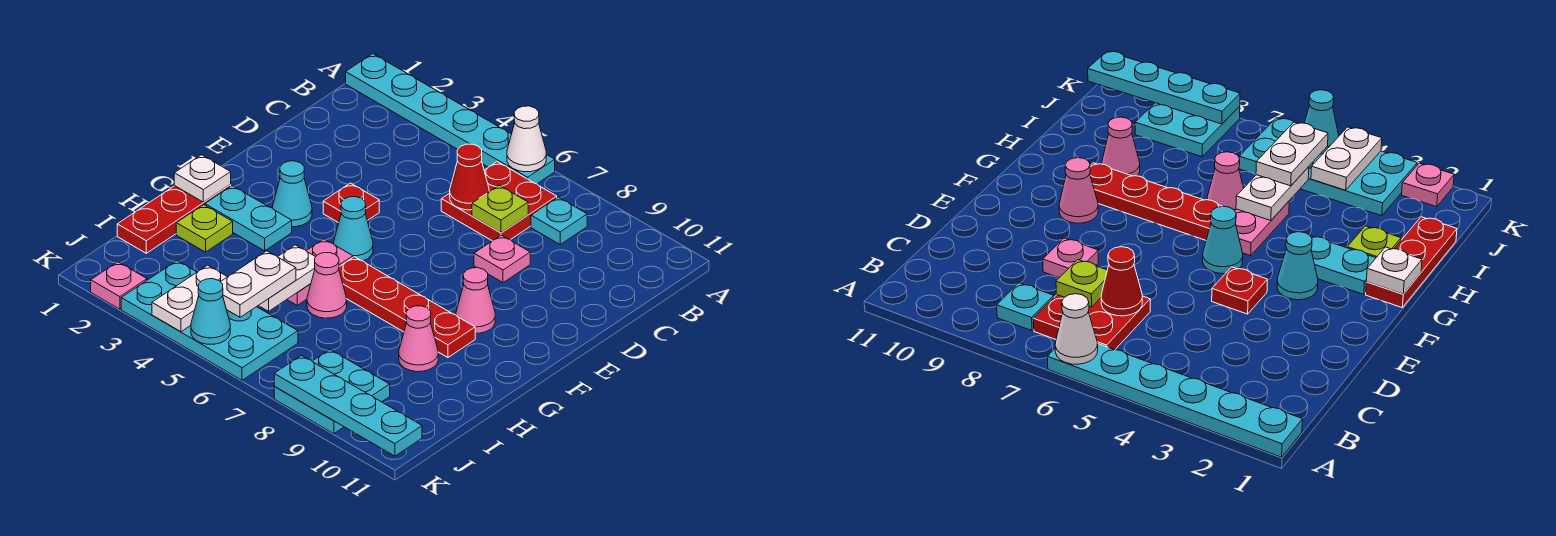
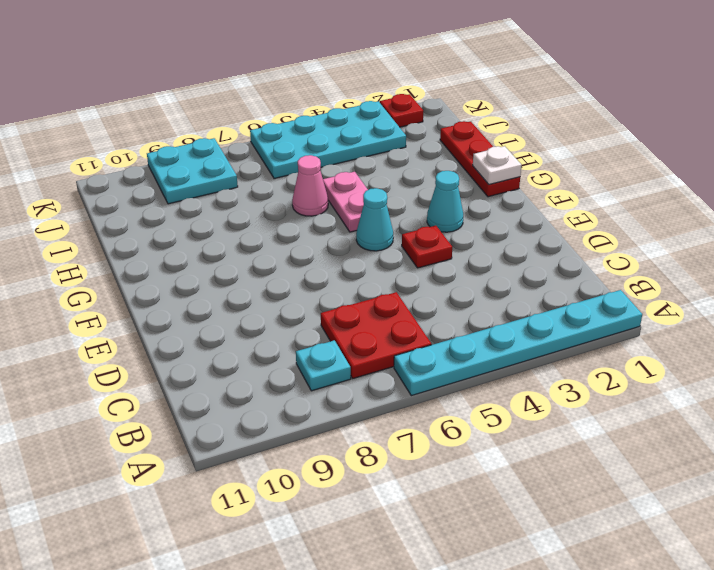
red plate K2 level 1 -> pink plate K2 level 1
none -> pink plate D8 level 1
none -> pink cone F9 level 1
none -> cyan plate G2:G3 level 1

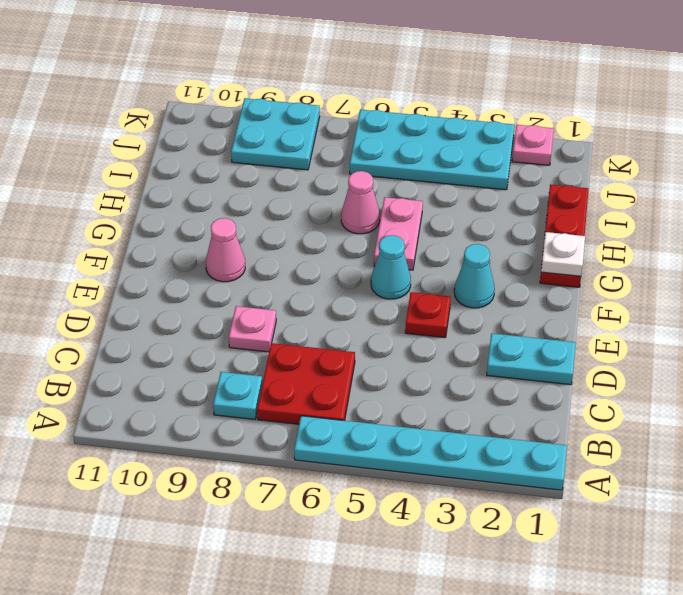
cyan plate D1:D2 level 1 -> cyan plate G2:G3 level 1
none -> red plate G6:G9 level 1
none -> lime plate H2 level 1
none -> pink cone H9 level 1

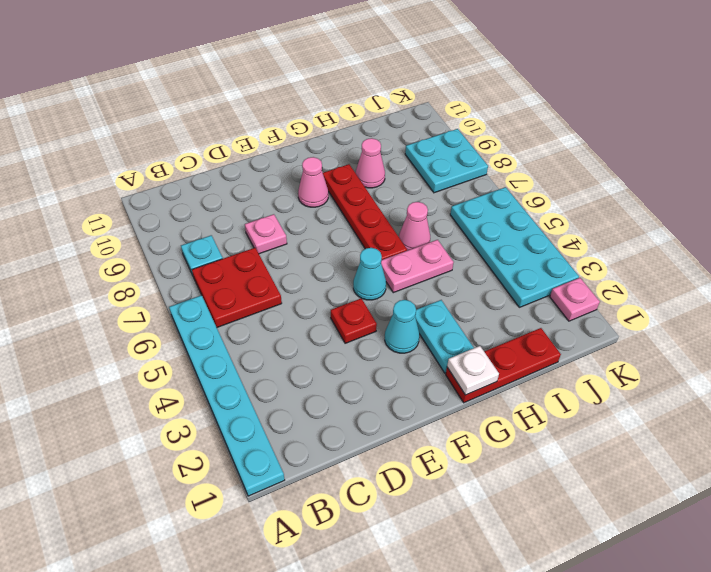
none -> lime plate H2 level 1
none -> white cone A6 level 2
none -> red cone C6 level 2

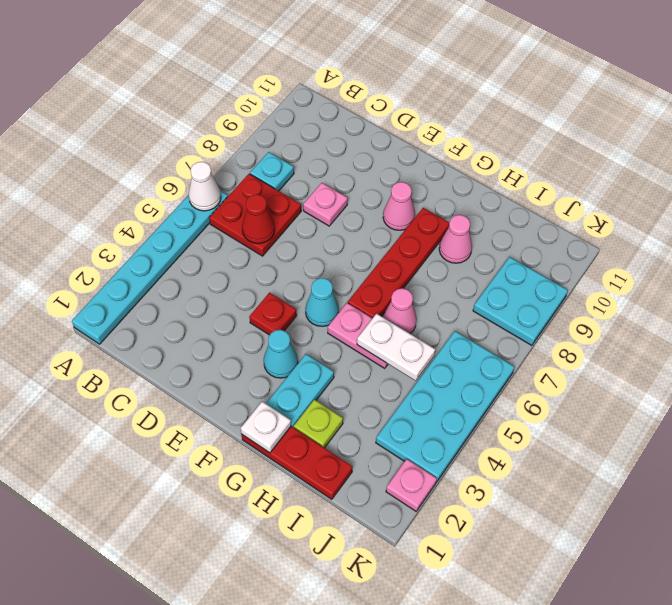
none -> lime plate C7 level 2
none -> white plate J4:K4 level 2
none -> cyan cone K5 level 2

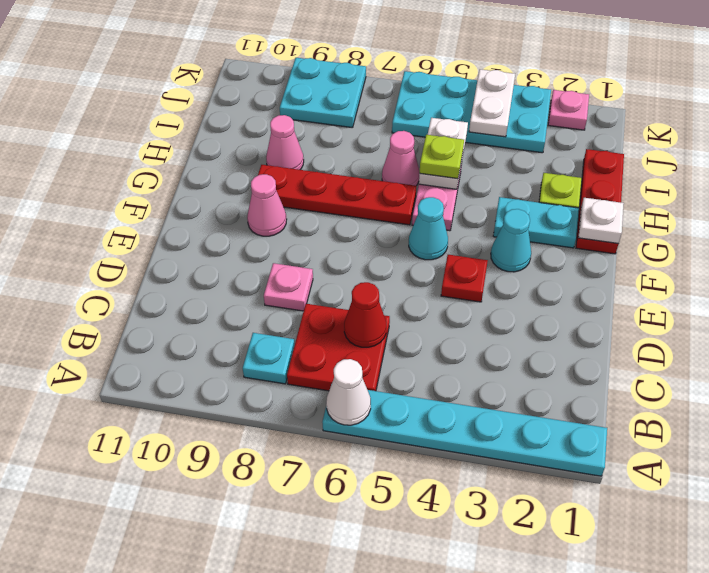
lime plate H5 level 3 -> lime plate C7 level 2
none -> cyan cone K5 level 2
none -> cyan plate K8:K11 level 2
none -> white plate I5:J5 level 3

